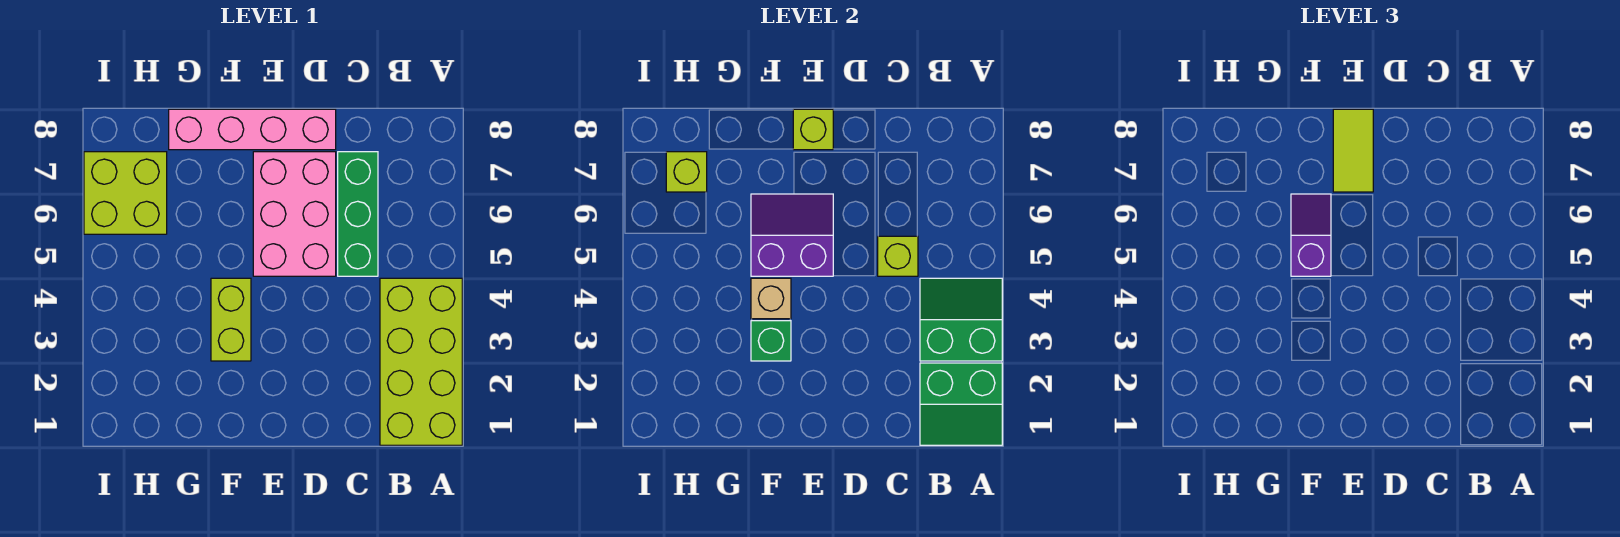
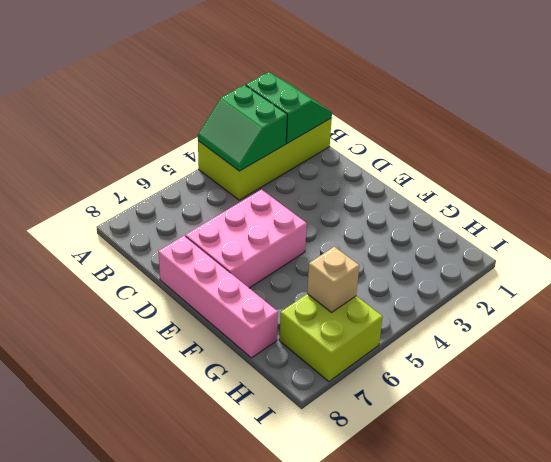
tan brick H6 level 2 -> tan brick F4 level 2
none -> green brick C5:C7 level 1
none -> lime brick F3:F4 level 1
none -> lime brick C5 level 2

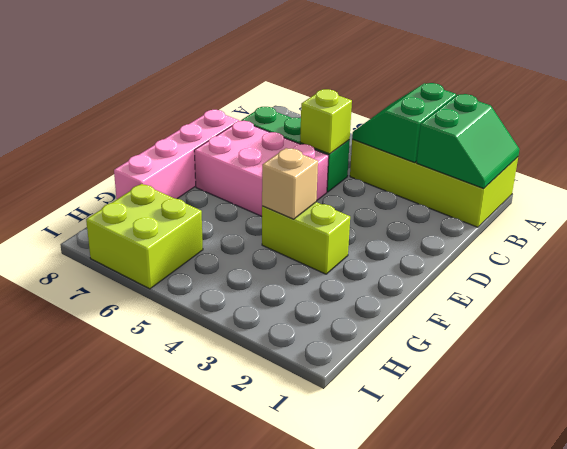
none -> purple slope E5:F6 level 2 top 5
none -> lime brick E8 level 2
none -> green brick F3 level 2

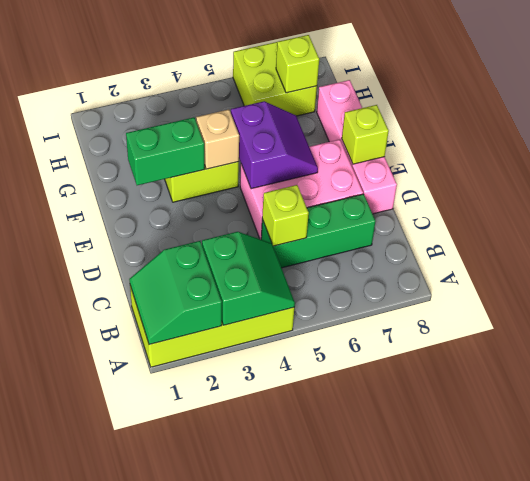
green brick F2:F3 level 2 -> green brick F3 level 2
none -> lime tile E7:E8 level 3
none -> purple slope F5:F6 level 3 top 5

